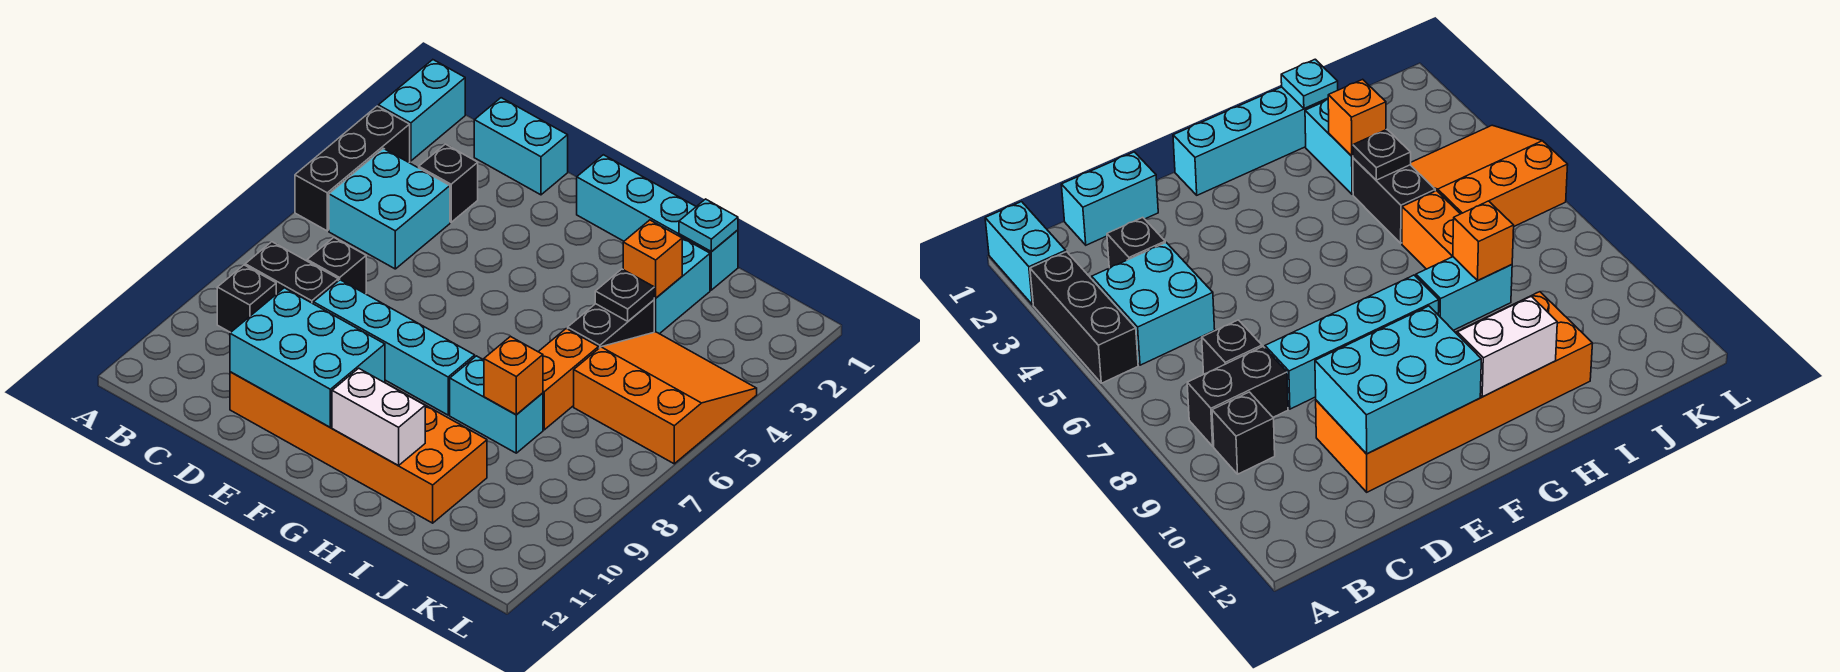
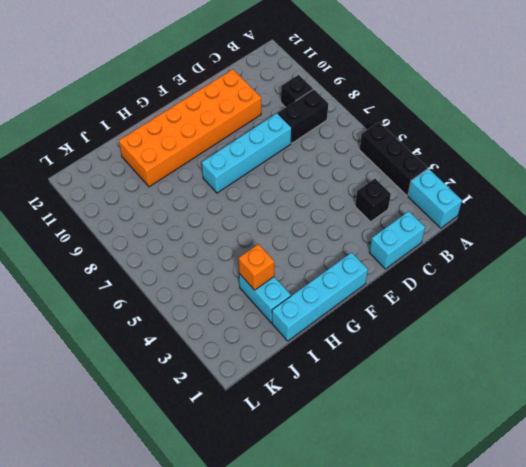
none -> cyan brick B4:C5 level 1
none -> black brick C7 level 1
none -> cyan brick H8:I8 level 1

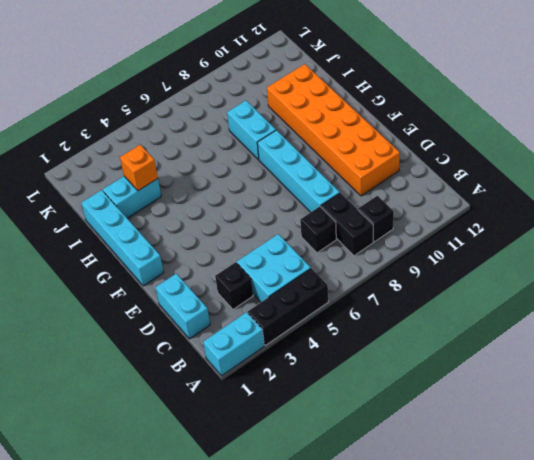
none -> black brick I4:I5 level 1
none -> orange brick I6:I7 level 1
none -> orange slope J4:L6 level 1 top 6

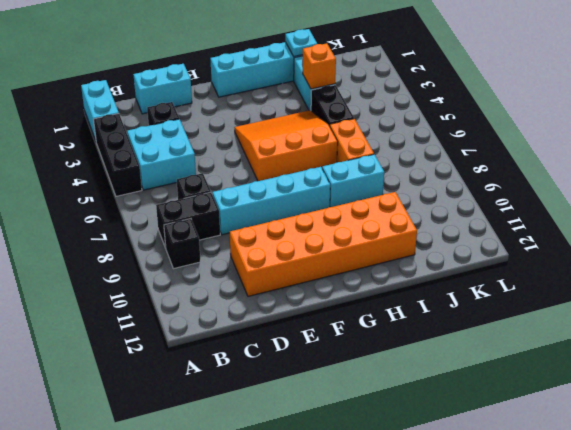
orange slope F4:H6 level 1 top 6 -> orange slope J4:L6 level 1 top 6
none -> cyan brick D10:F11 level 2
none -> white brick G11:H11 level 2
none -> black plate I4 level 2

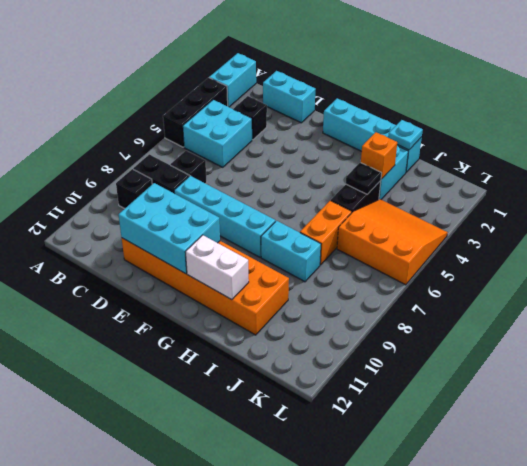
none -> orange brick I8 level 2

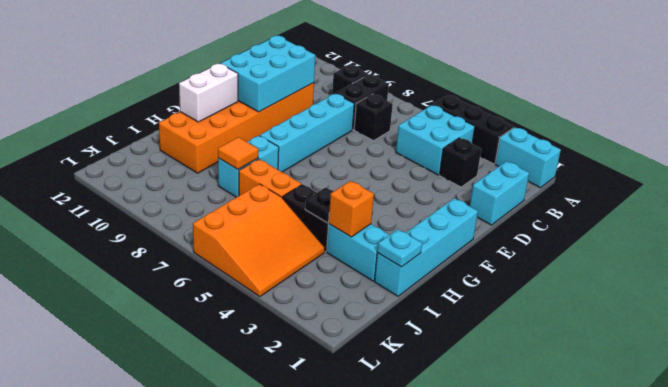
orange tile I8 level 2 -> orange brick I8 level 2

